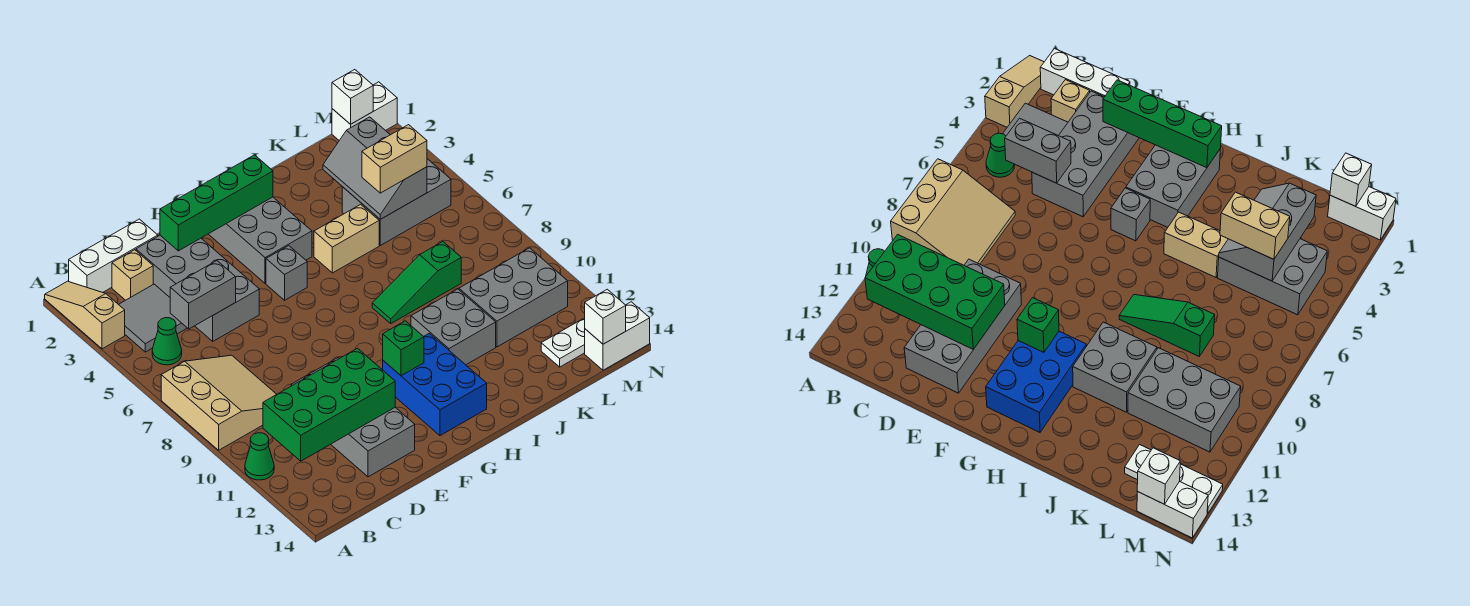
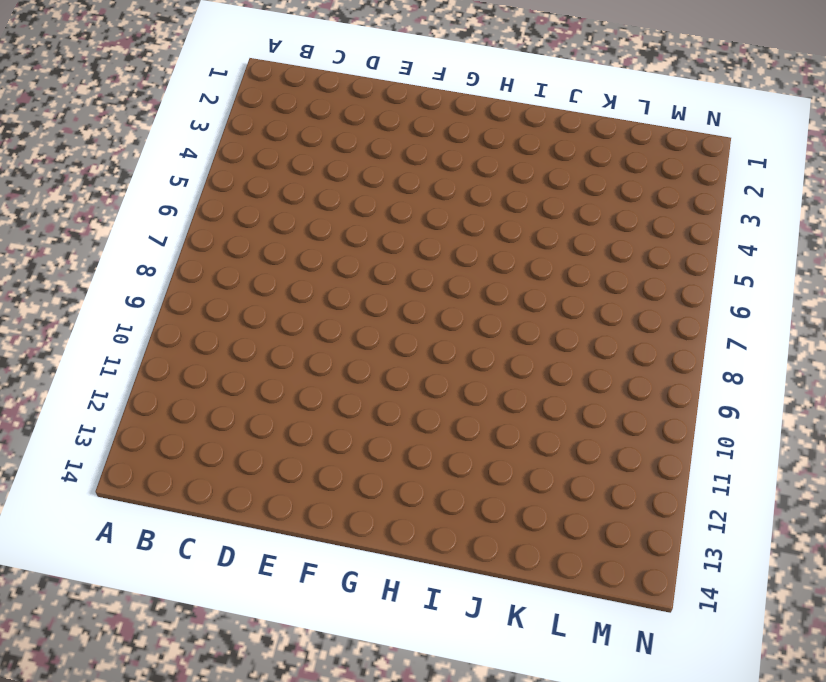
none -> tan slope A1:A3 level 1 top 3
none -> tan slope A7:C9 level 1 top A
none -> green cone A11 level 1

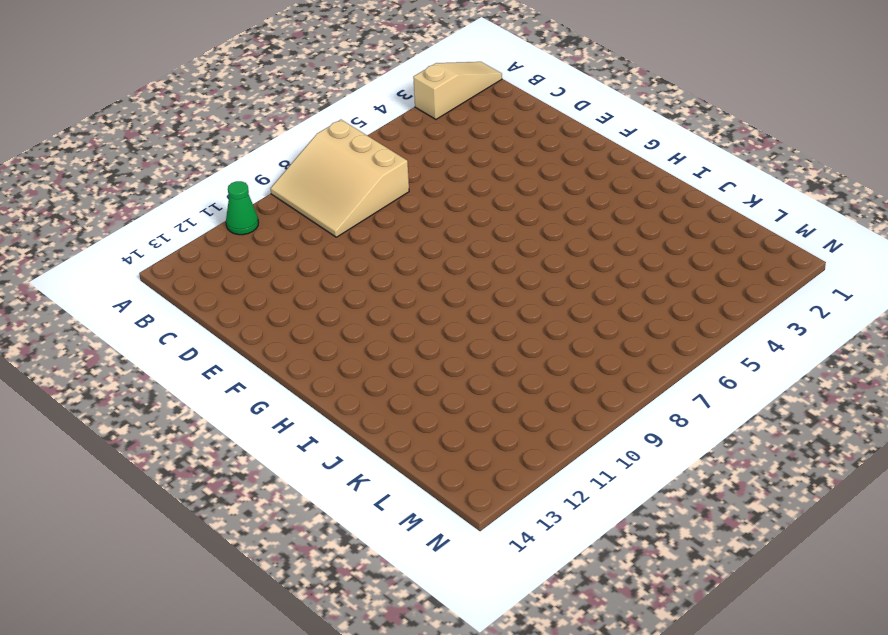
tan slope A7:C9 level 1 top 7 -> tan slope A7:C9 level 1 top A
none -> white brick B1:D1 level 1
none -> grey tile B3:C4 level 1
none -> green cone B5 level 1

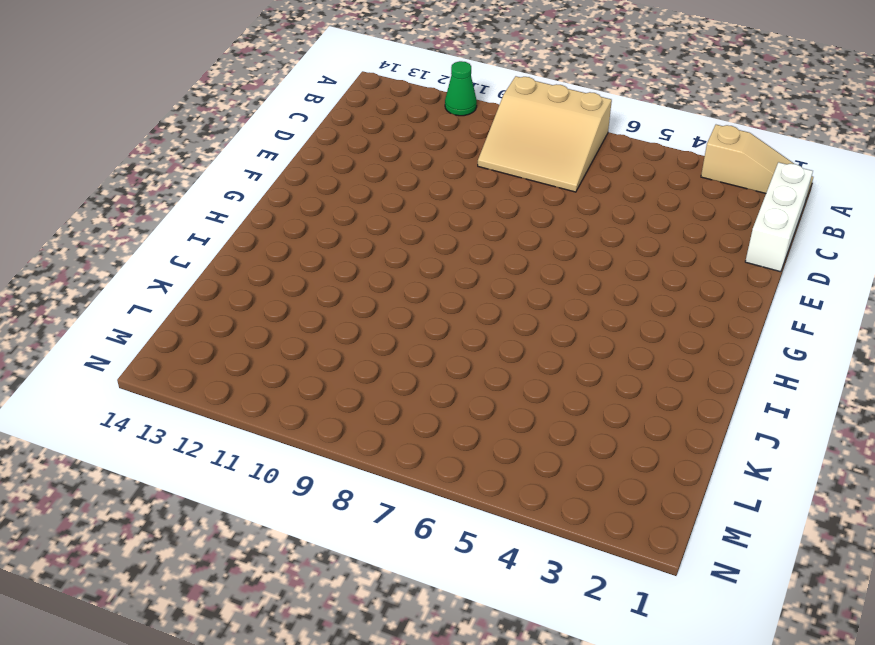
none -> grey tile B3:C4 level 1
none -> green cone B5 level 1
none -> tan brick C2 level 1

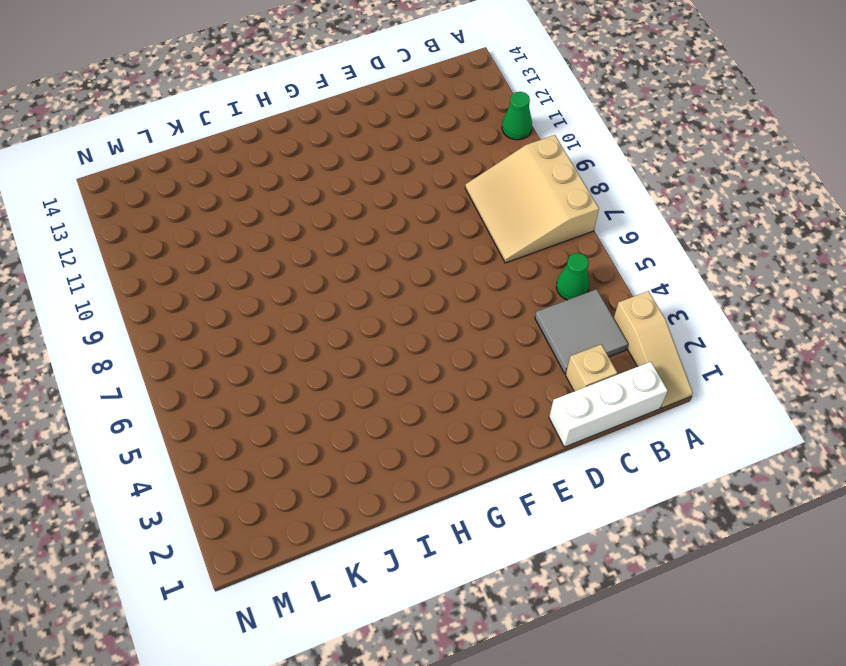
none -> grey brick D2:E5 level 1
none -> grey brick D10:E13 level 1
none -> grey brick G2:H4 level 1

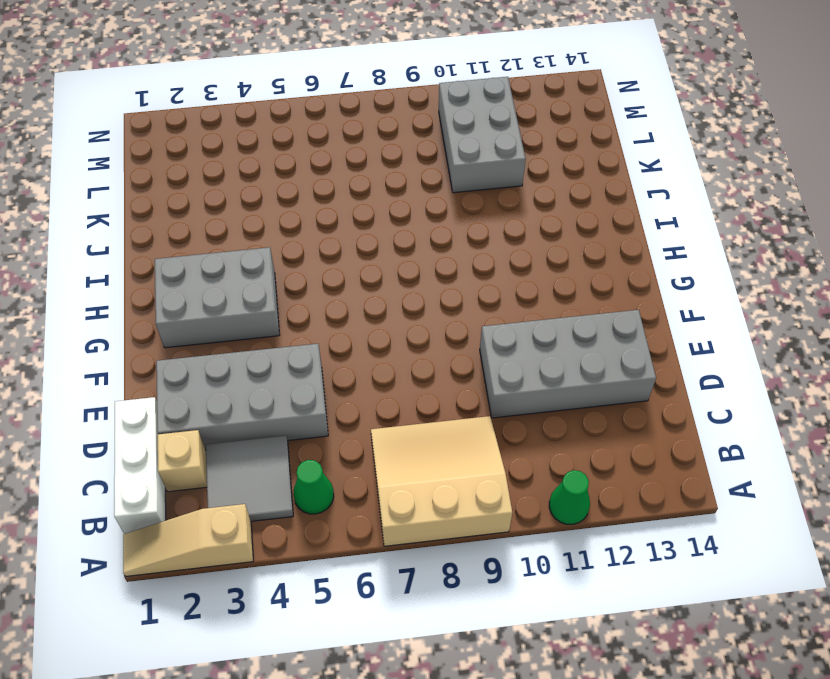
none -> grey brick G5 level 1
none -> blue brick G11:H13 level 1
none -> tan brick I5:J5 level 1

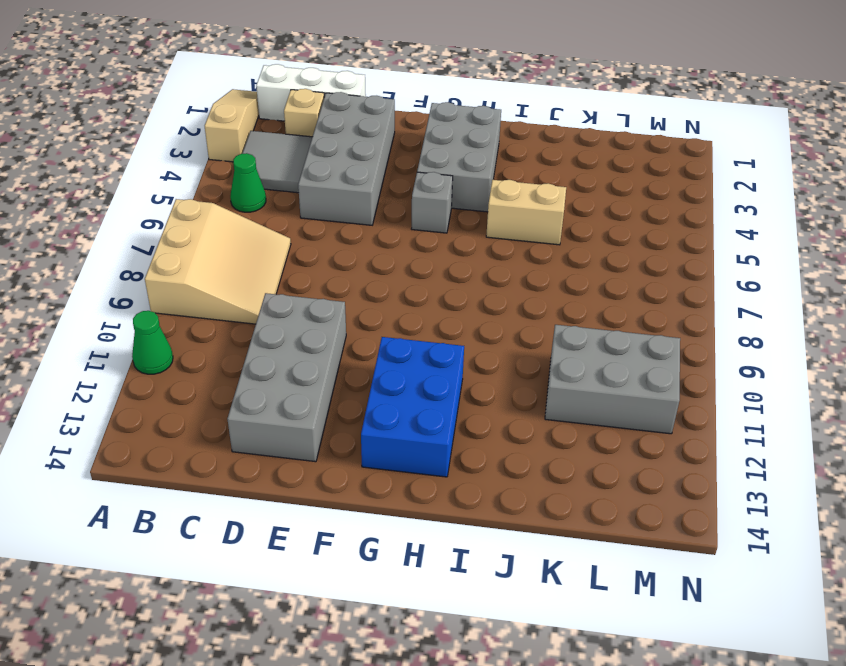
none -> green slope I8:K8 level 1 top K
none -> grey brick I10:J11 level 1
none -> grey brick K4:M5 level 1

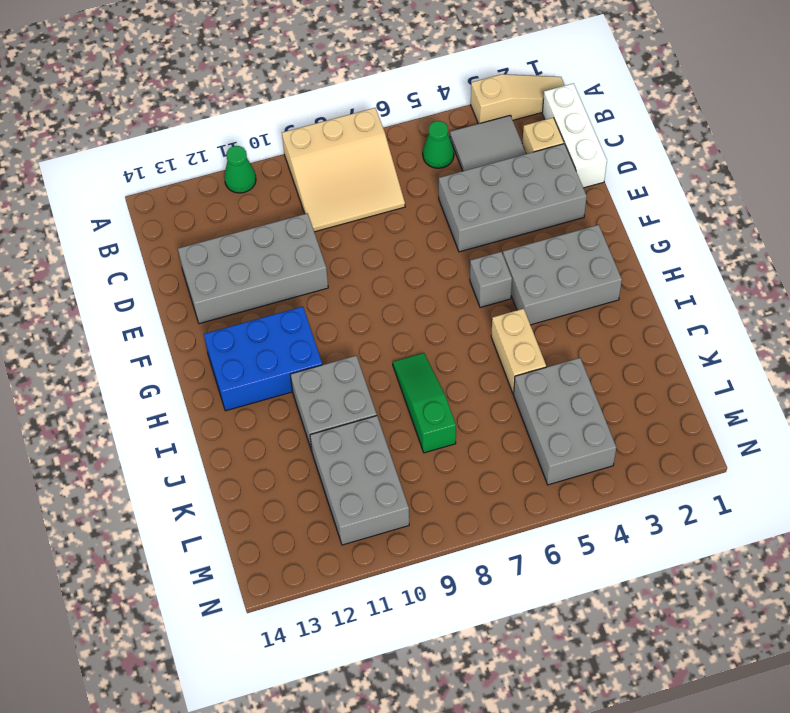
none -> white plate L13:N13 level 1
none -> white brick M1:N1 level 1
none -> white brick M14:N14 level 1

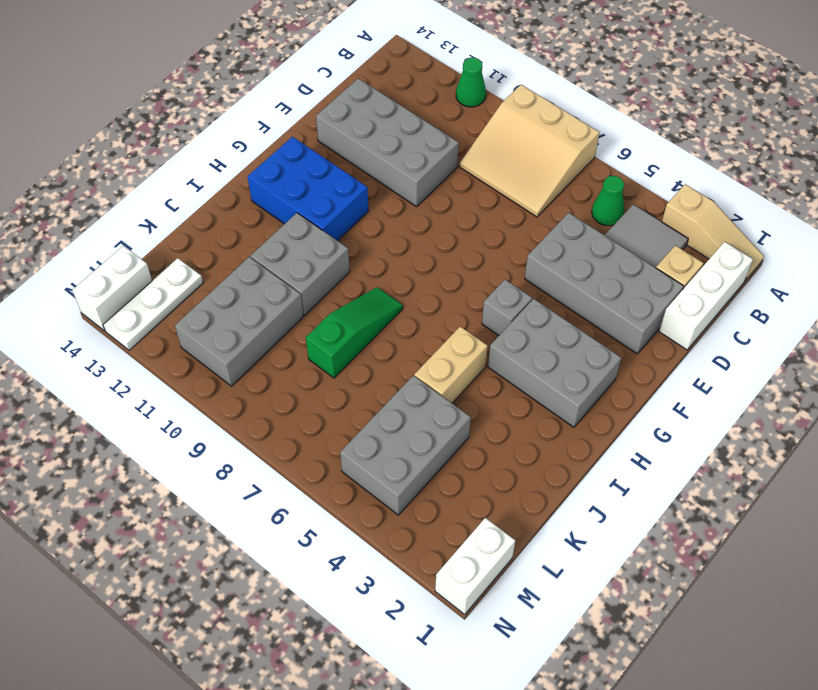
none -> green brick B11:E12 level 2
none -> grey brick C5:D5 level 2
none -> green brick E2:H2 level 2

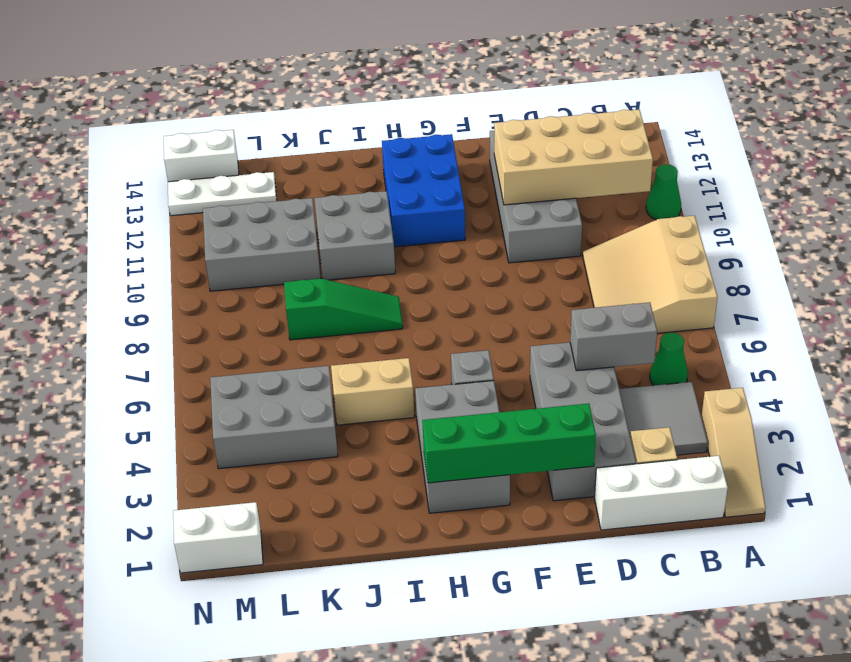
tan brick B11:E12 level 2 -> green brick B11:E12 level 2
none -> green brick G11 level 2
none -> grey slope K3:L5 level 2 top L
none -> white brick M1 level 2

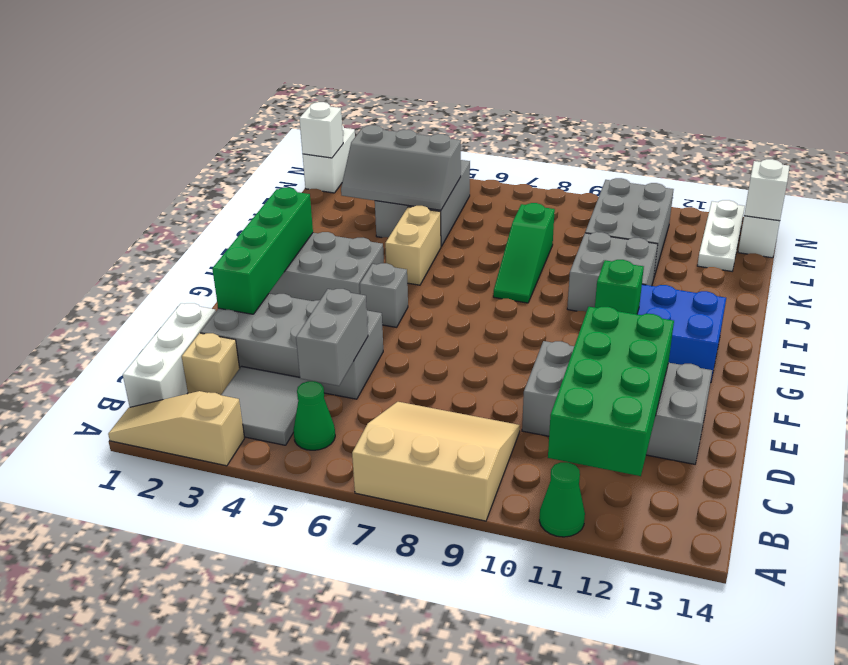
none -> tan brick K5:L5 level 3

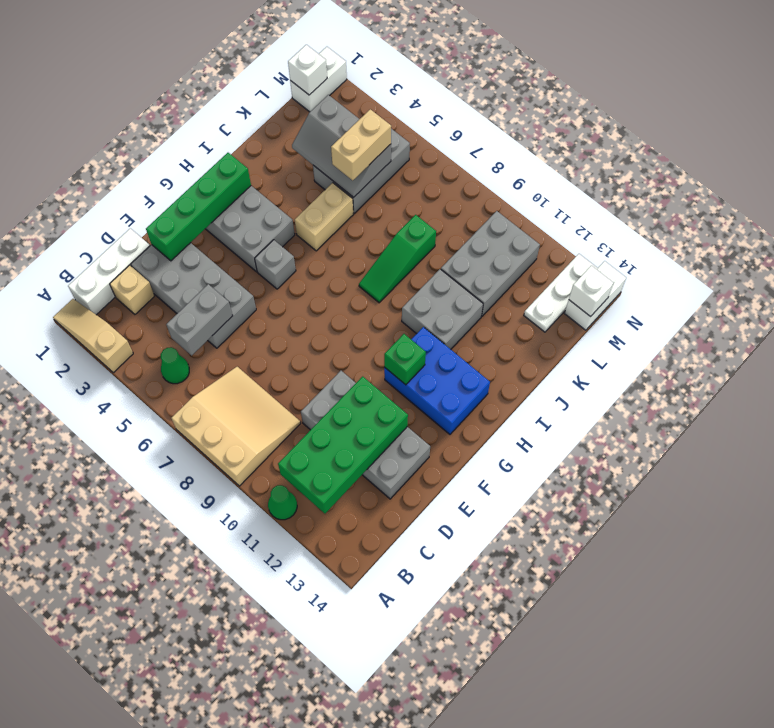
none -> grey tile B3:C4 level 1

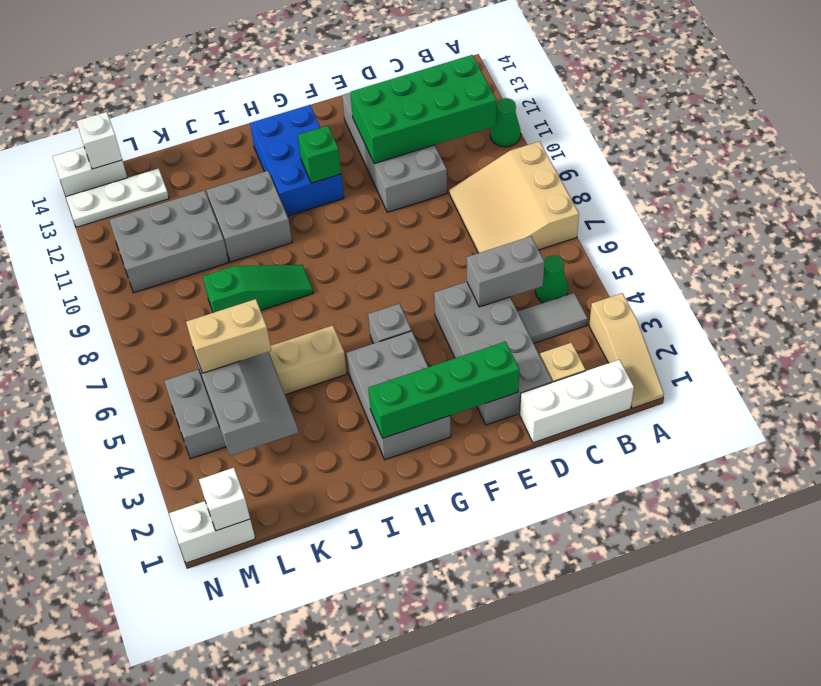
grey tile B4:C4 level 1 -> grey tile B3:C4 level 1

